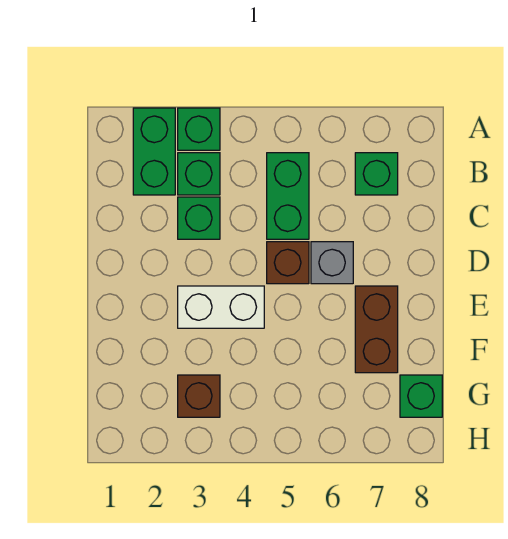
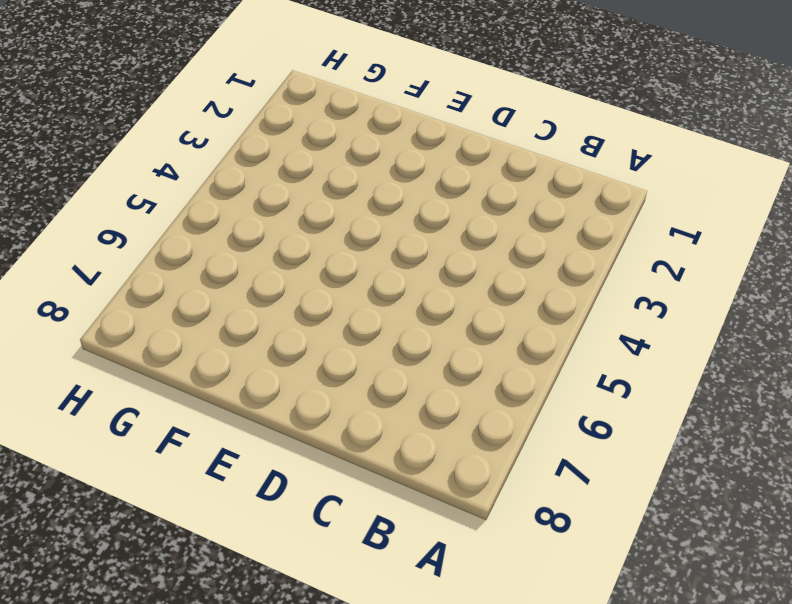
none -> green brick A2:B2 level 1
none -> green brick A3 level 1
none -> green brick B3 level 1

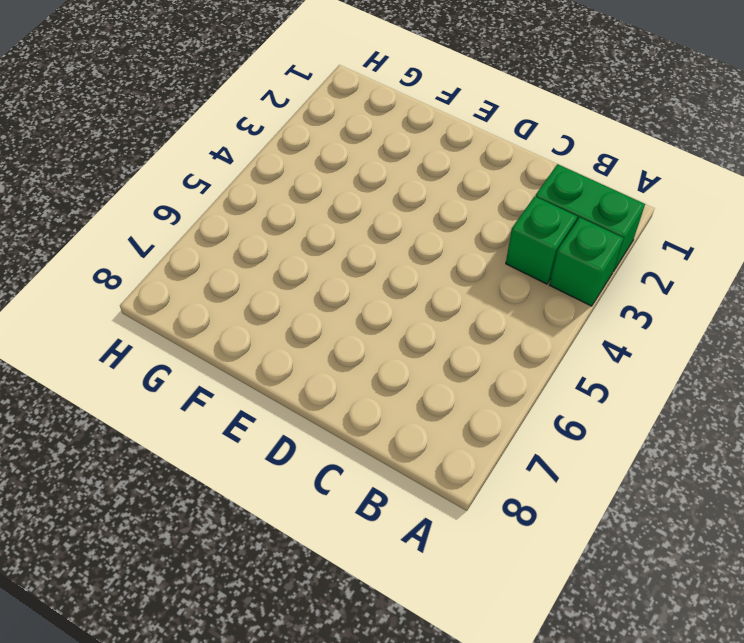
none -> green brick B5:C5 level 1
none -> green brick B7 level 1
none -> green brick C3 level 1

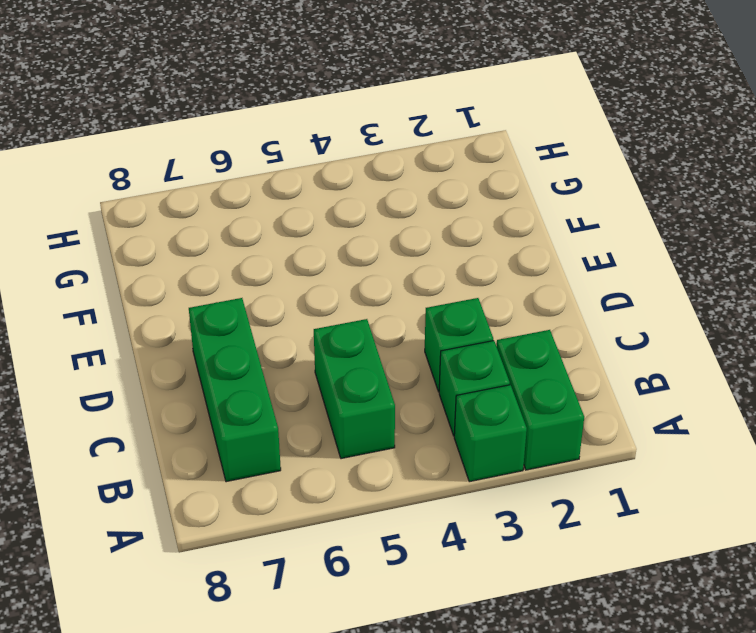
green brick B7:D7 level 1 -> green brick B7 level 1
none -> brown brick D5 level 1
none -> grey brick D6 level 1
none -> white brick E3:E4 level 1

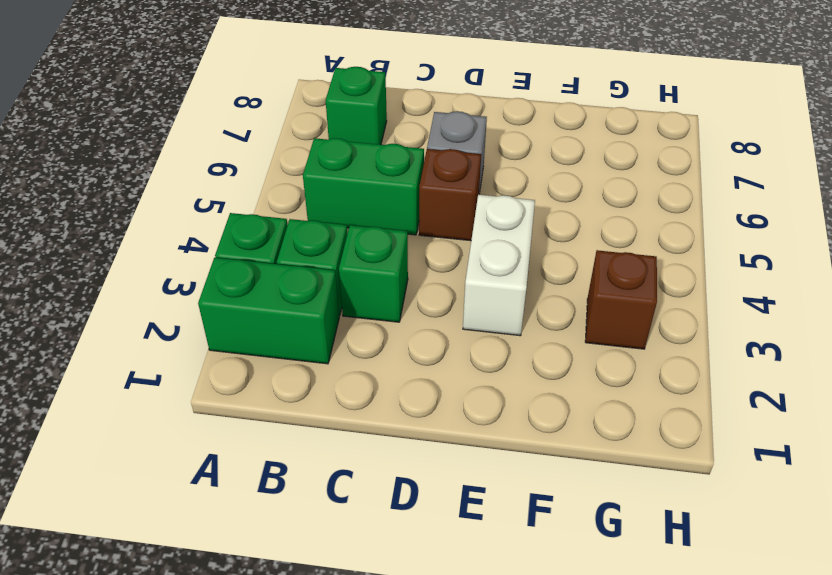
none -> brown brick E7:F7 level 1
none -> green brick G8 level 1

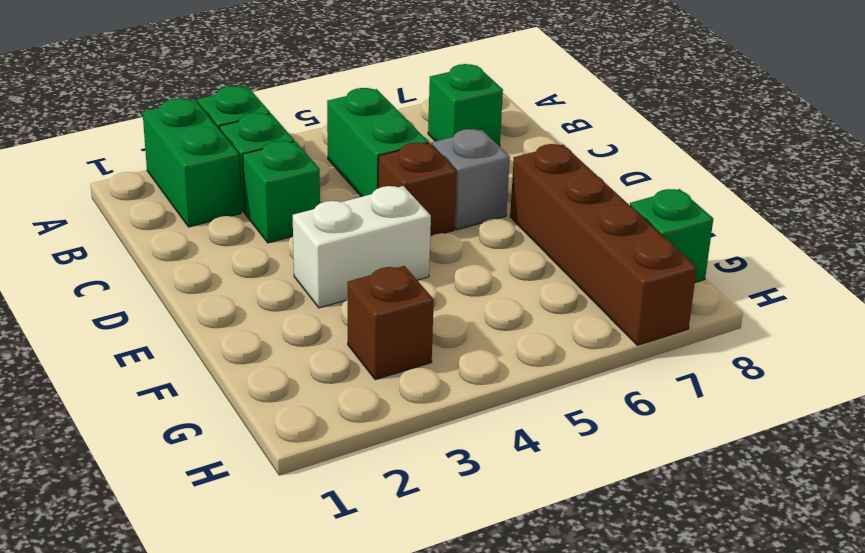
brown brick E7:H7 level 1 -> brown brick E7:F7 level 1

